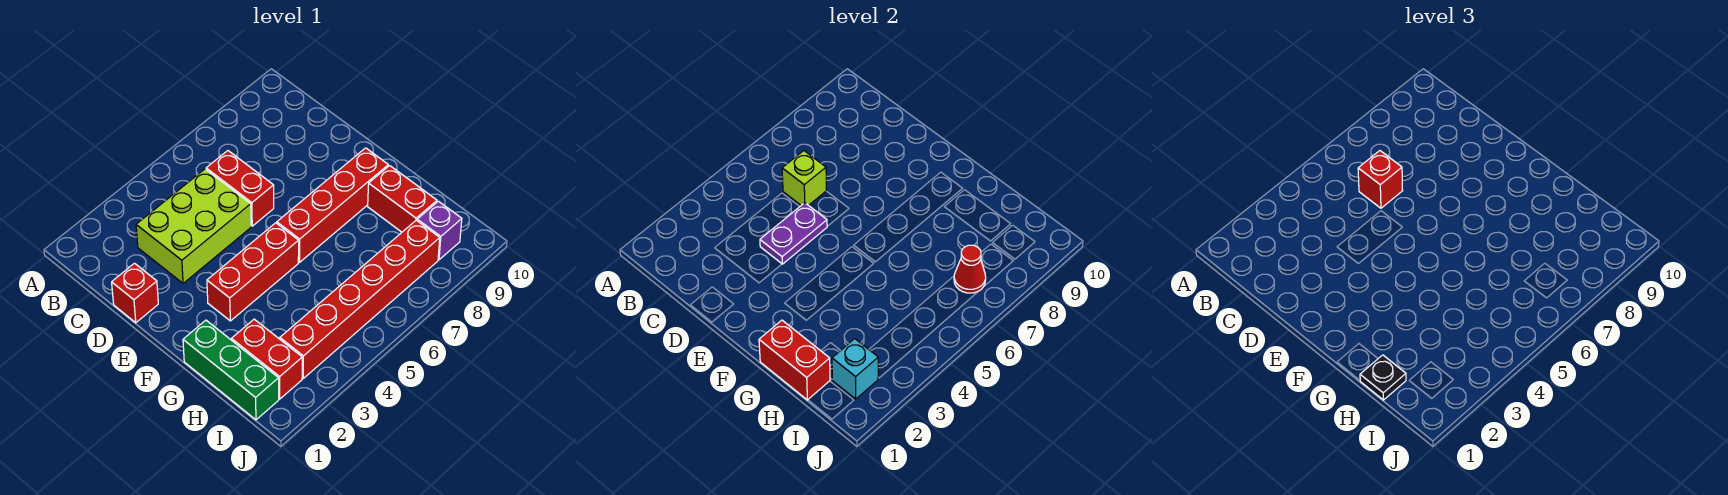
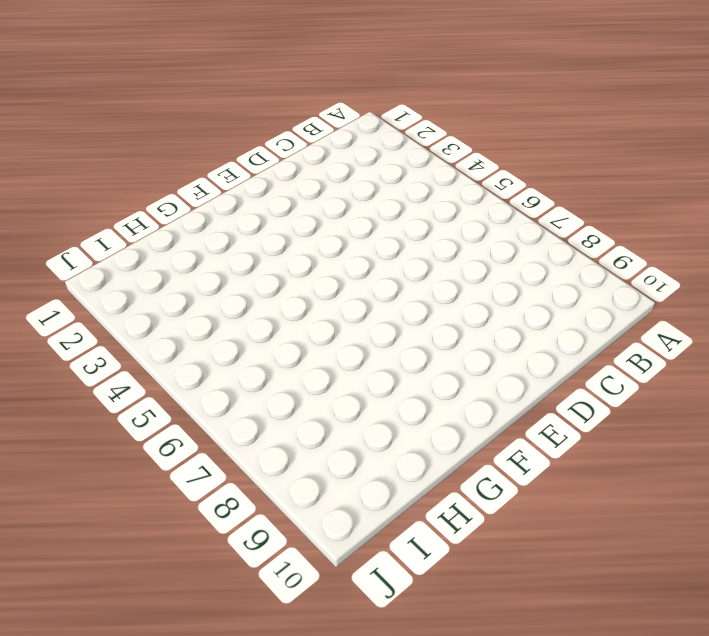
none -> lime brick C3:D5 level 1
none -> red brick C6:D6 level 1
none -> red brick D1 level 1

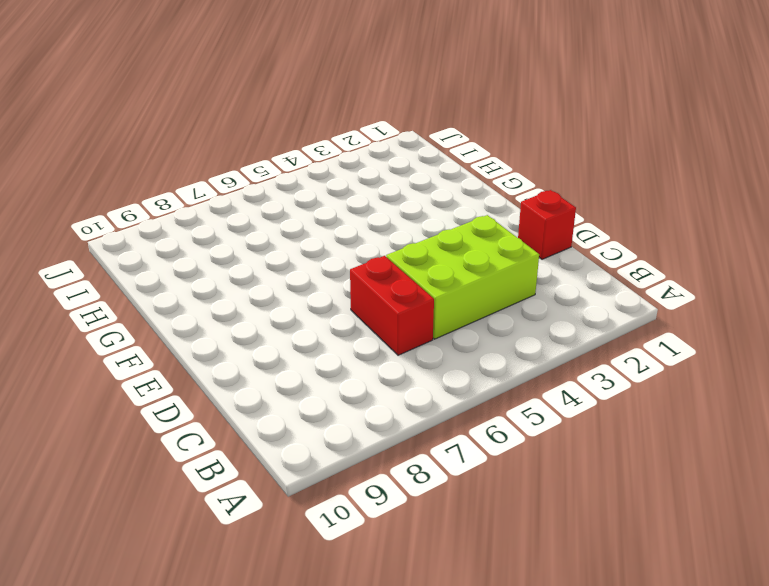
none -> red brick F3:F5 level 1
none -> red brick F6:F9 level 1
none -> green brick G1:I1 level 1

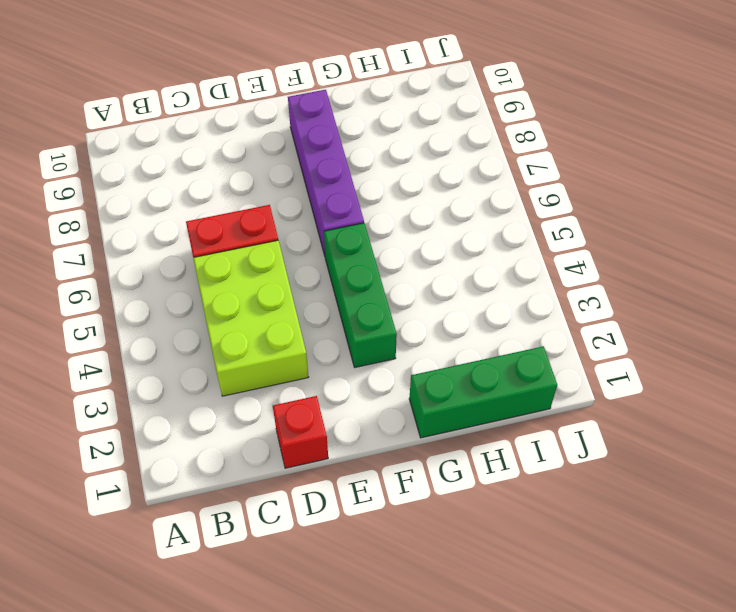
green brick F3:F5 level 1 -> red brick F3:F5 level 1
purple brick F6:F9 level 1 -> red brick F6:F9 level 1
none -> red brick G9:H9 level 1
none -> red brick H2:I2 level 1
none -> red brick I3:I8 level 1

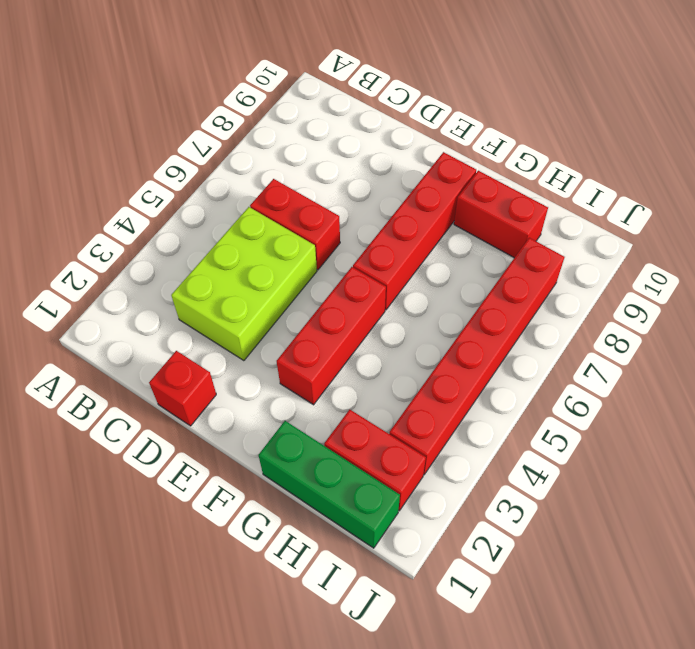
none -> purple brick I9 level 1
none -> lime brick C6 level 2
none -> purple plate D4:D5 level 2

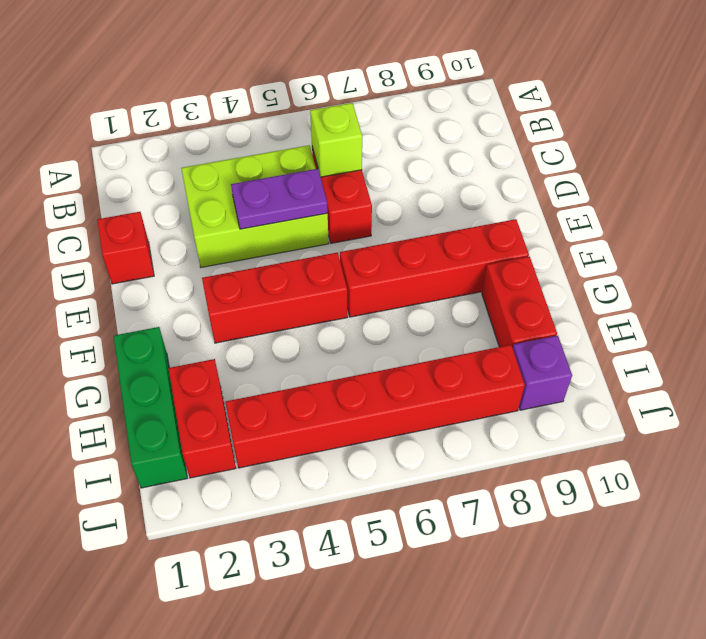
none -> red brick G1:H1 level 2
none -> cyan brick I2 level 2
none -> red cone I7 level 2

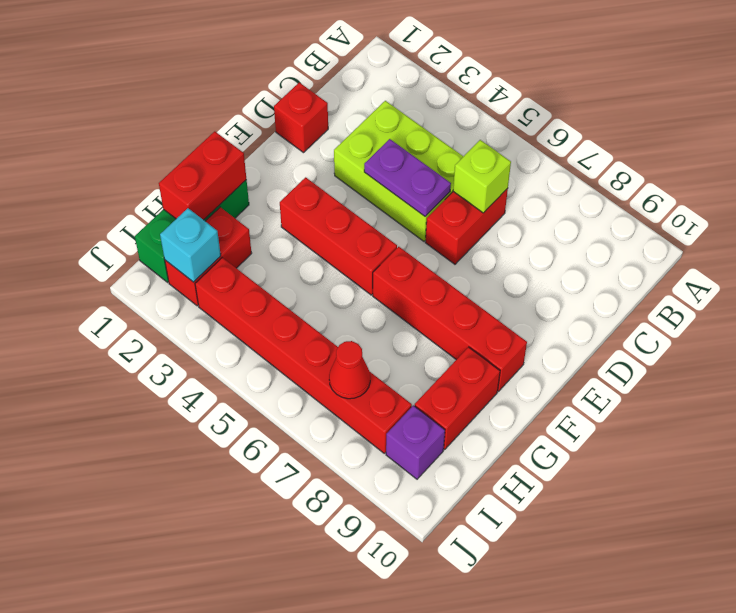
none -> red brick C6 level 3
none -> black plate H1 level 3

